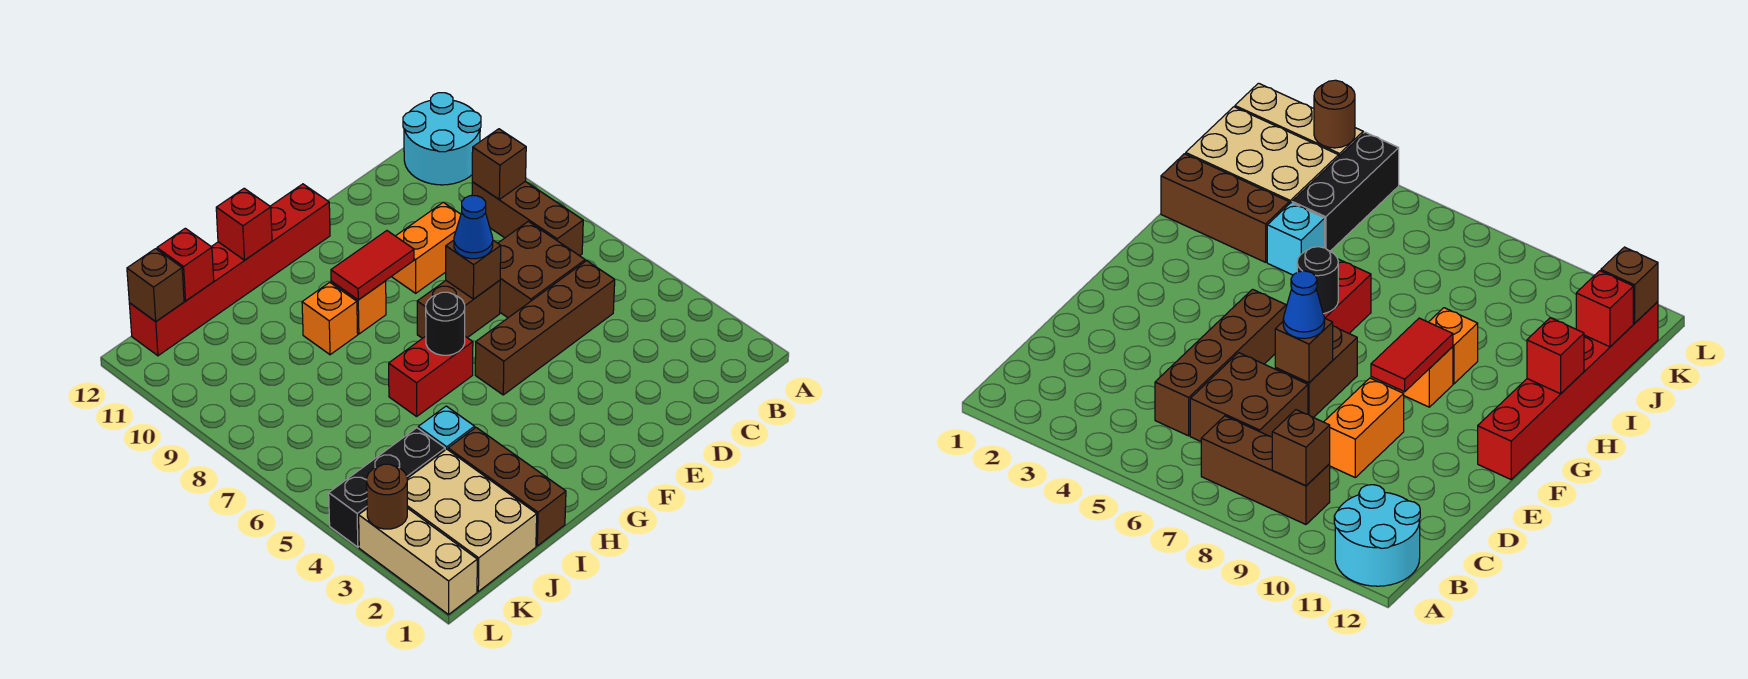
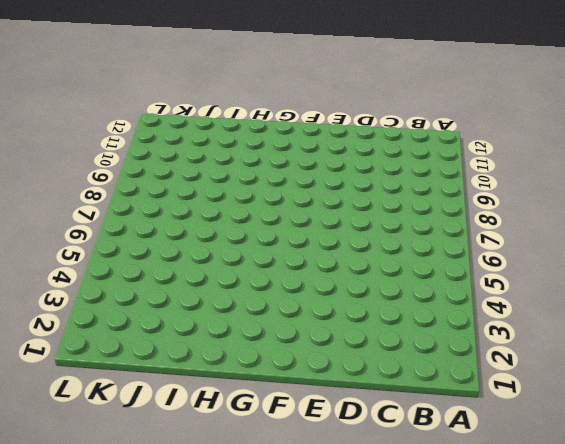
none -> cyan round brick A11:B12 level 1
none -> brown brick B7:B9 level 1
none -> brown brick C5:F5 level 1

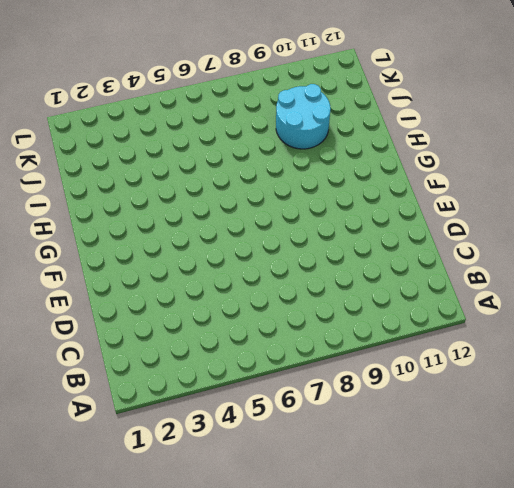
cyan round brick I9:J10 level 1 -> cyan round brick A11:B12 level 1
none -> brown brick B7:B9 level 1
none -> brown brick C5:F5 level 1
none -> brown brick C6:D7 level 1

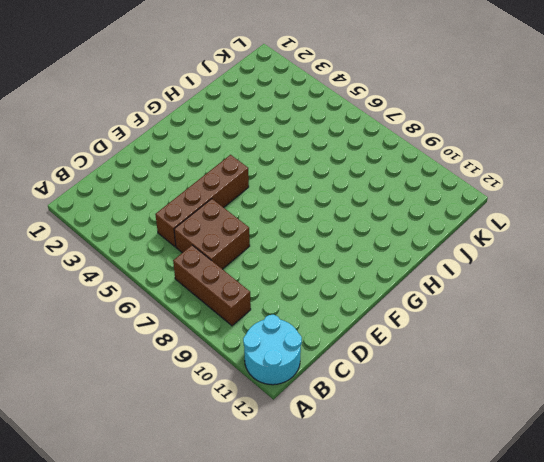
none -> orange brick D9:E9 level 1
none -> brown brick E7:F7 level 1
none -> red brick F12:K12 level 1

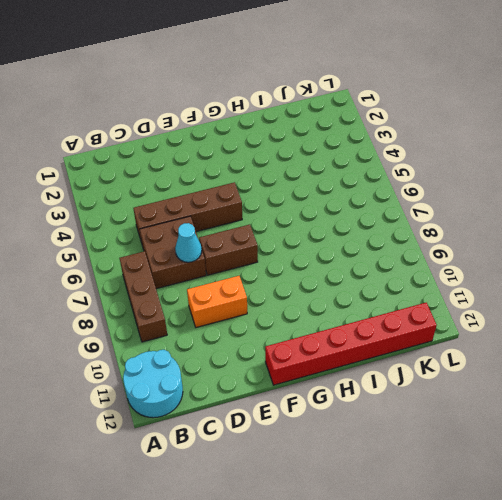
cyan cone D7 level 2 -> none
none -> red brick G6:H6 level 1
none -> orange brick G9 level 1
none -> orange brick H9 level 1

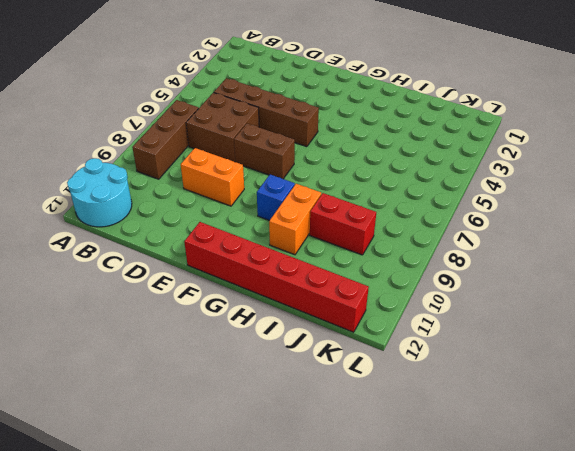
blue brick G9 level 1 -> orange brick G9 level 1
orange brick H9:H10 level 1 -> orange brick H9 level 1
red brick I9:J9 level 1 -> red brick G6:H6 level 1
none -> brown brick I1:I3 level 1
none -> cyan brick I4 level 1
none -> tan brick J1:K3 level 1

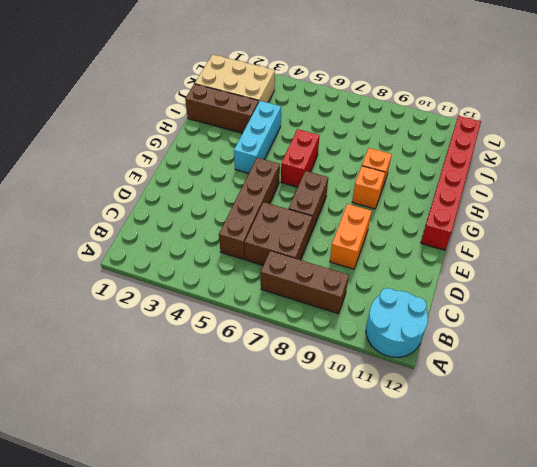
cyan brick G4:I4 level 1 -> cyan brick I4 level 1
none -> black brick J4:L4 level 1
none -> tan brick L1:L3 level 1
none -> brown brick B9 level 2

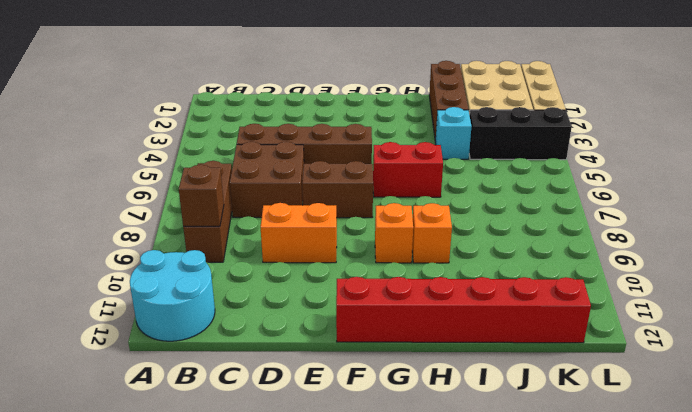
none -> brown brick E7 level 2
none -> red tile F9:G9 level 2
none -> black round brick G6 level 2

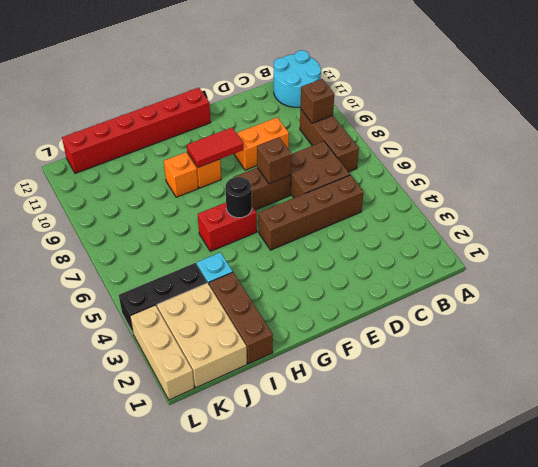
none -> red brick H12 level 2
none -> red brick J12 level 2
none -> brown brick K12 level 2

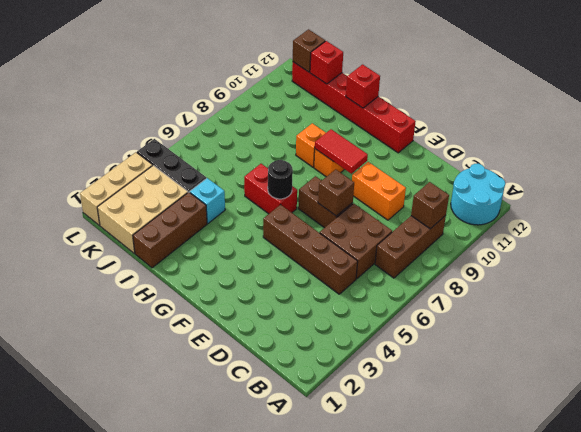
none -> brown round brick L3 level 2
none -> blue cone E7 level 3

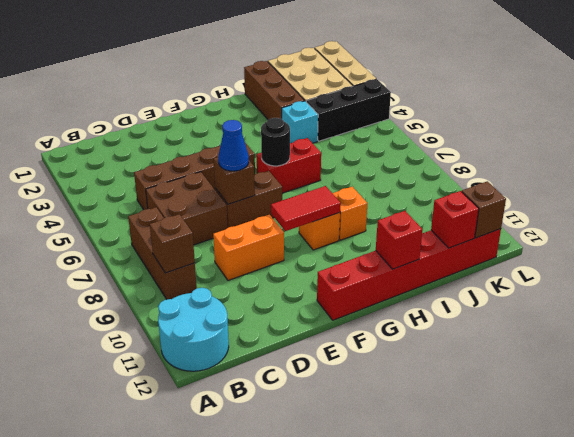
none -> brown round brick L3 level 2

